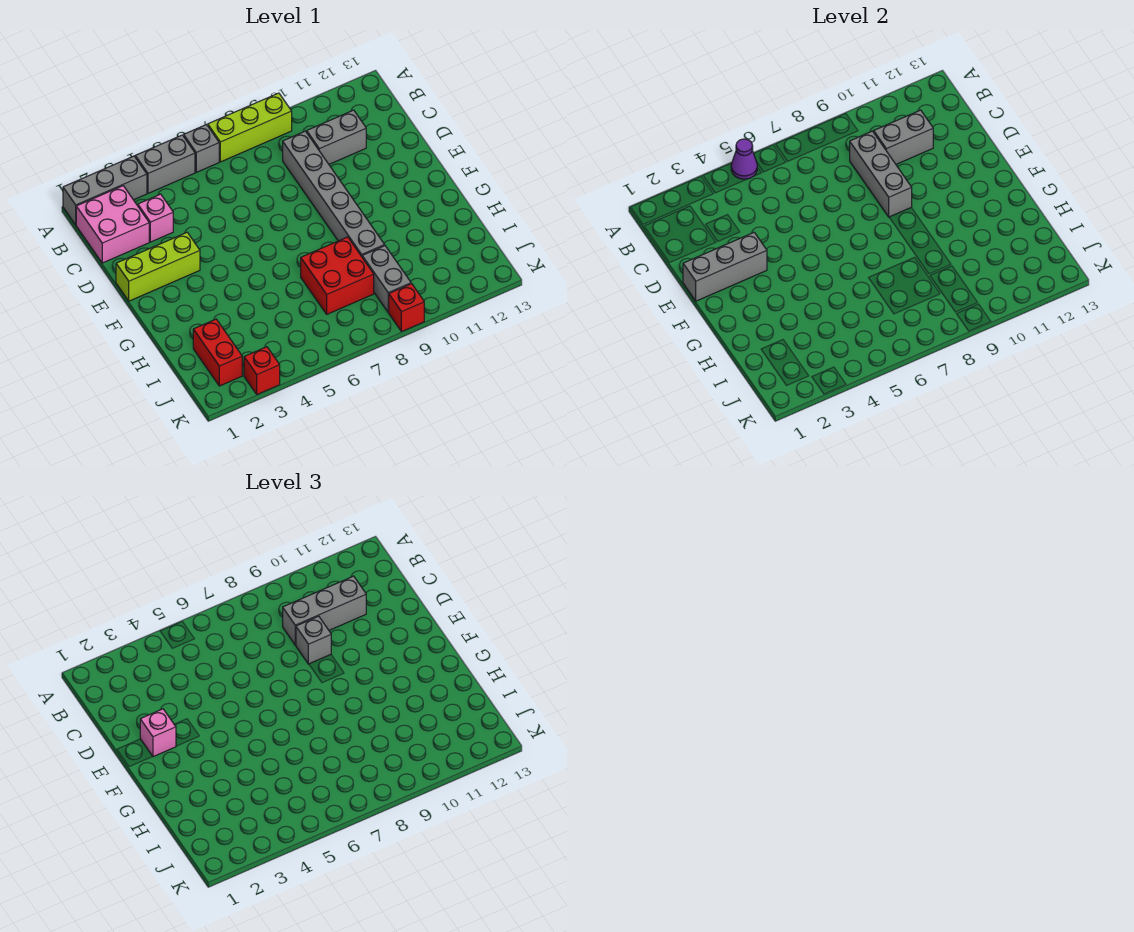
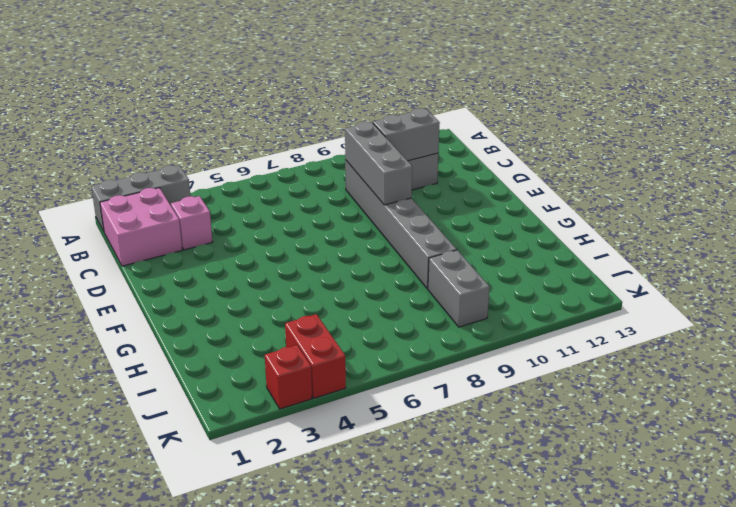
red brick J4:K4 level 1 -> red brick I2:J2 level 1
none -> grey brick A4:A5 level 1
none -> grey brick A6 level 1
none -> lime brick A7:A9 level 1

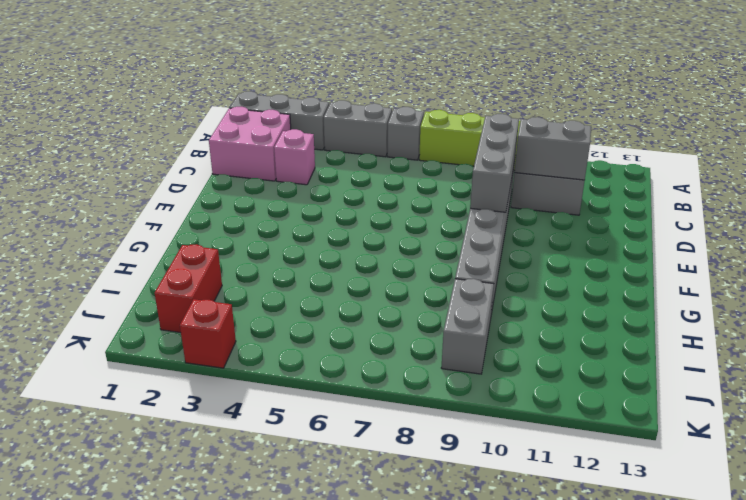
none -> lime brick E1:E3 level 1
none -> red brick H7:I8 level 1
none -> red brick K9 level 1

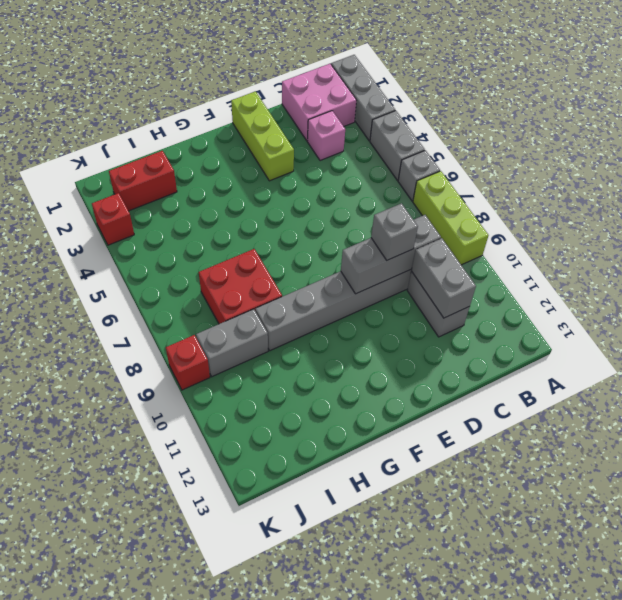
none -> purple cone A5 level 2
none -> grey brick E1:E3 level 2
none -> grey brick C9:C11 level 3

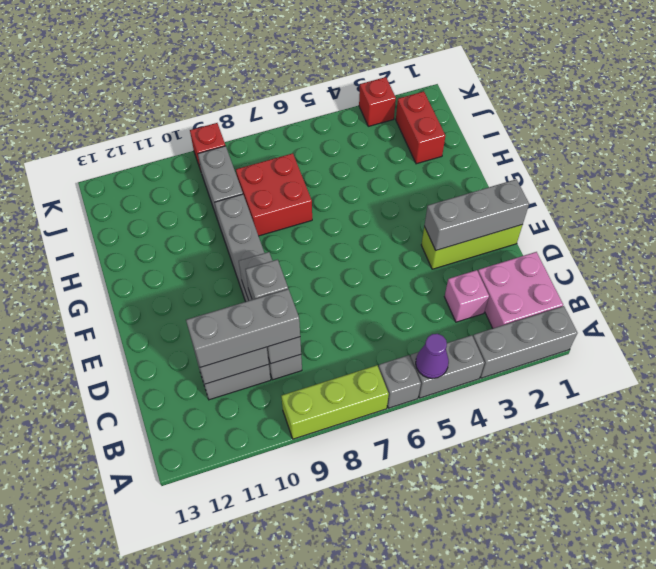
none -> pink brick E2 level 3

